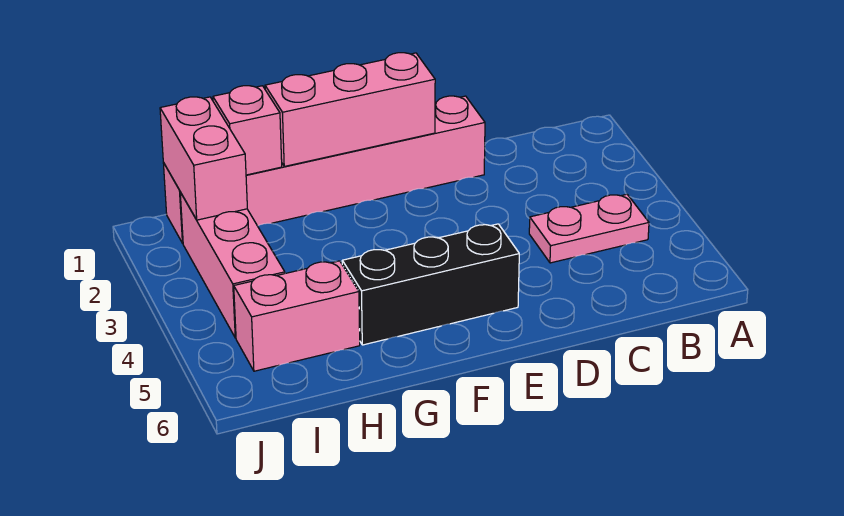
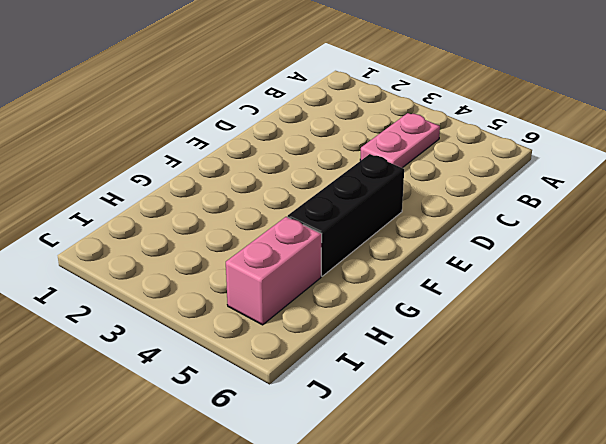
none -> pink brick D1:I1 level 1
none -> pink brick I2:I4 level 1

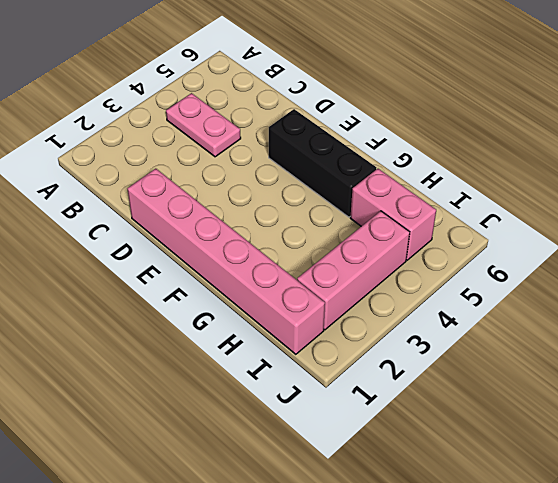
none -> pink brick E1:G1 level 2
none -> pink brick H1 level 2

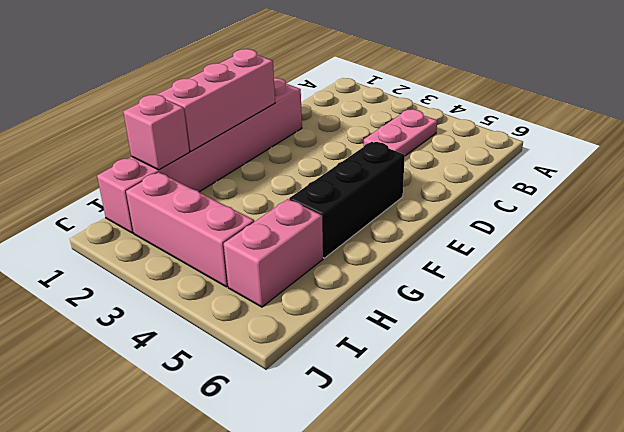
none -> pink brick I1:I2 level 2

